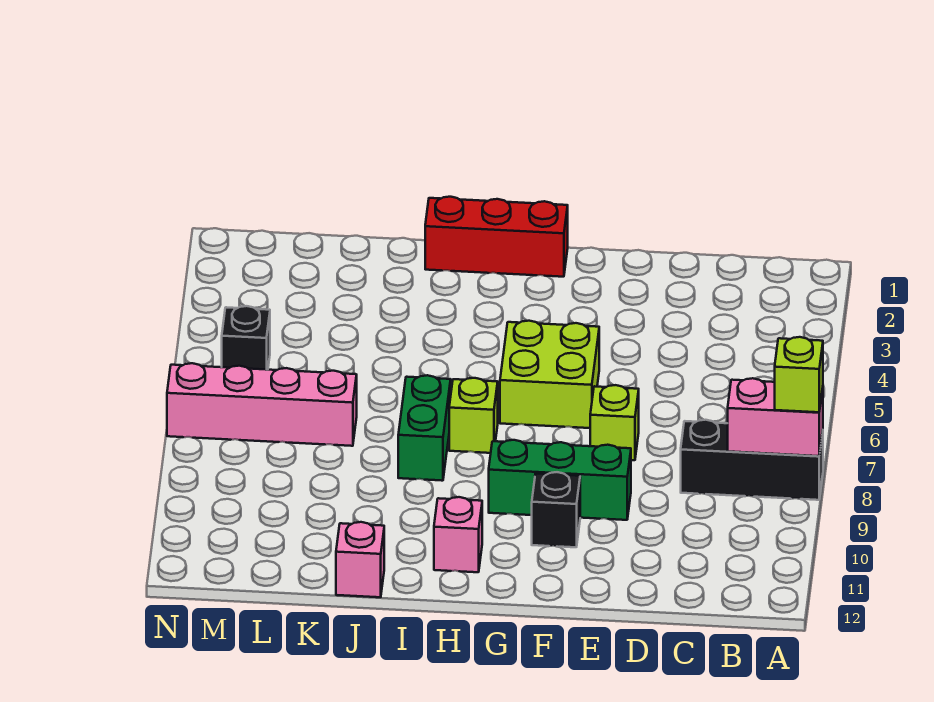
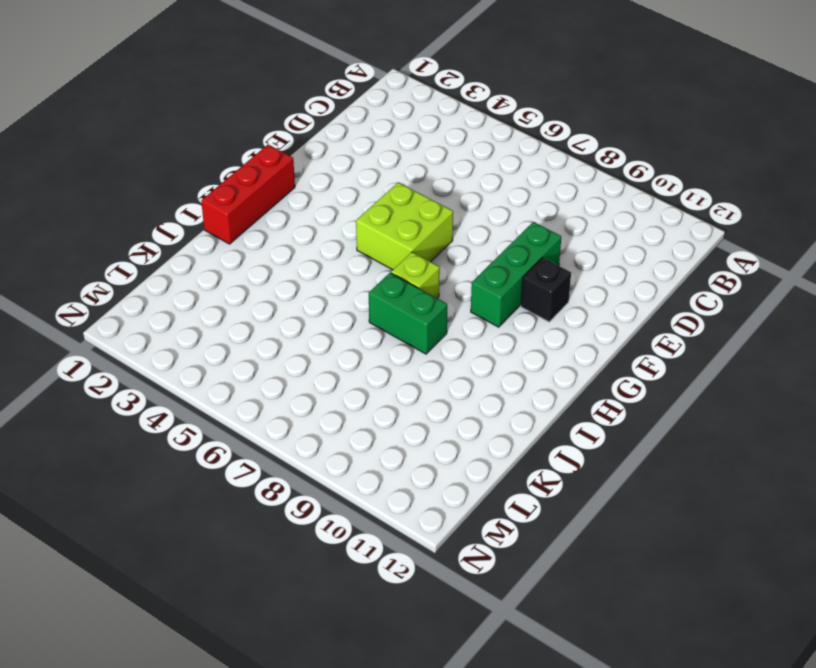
none -> black brick A8:C8 level 1
none -> lime brick E7 level 1
none -> pink brick H11 level 1

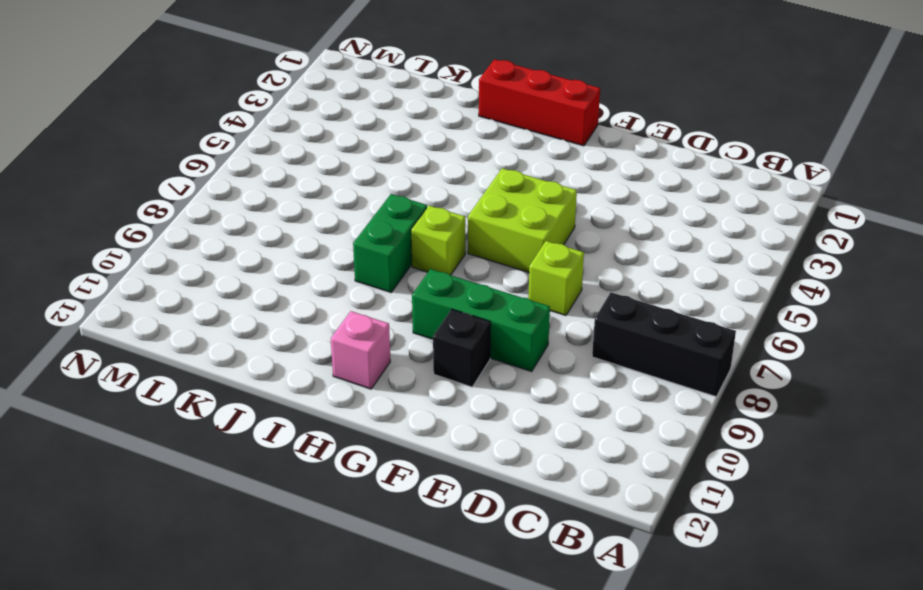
none -> pink brick J12 level 1
none -> pink brick K7:N7 level 1
none -> black brick M5 level 1

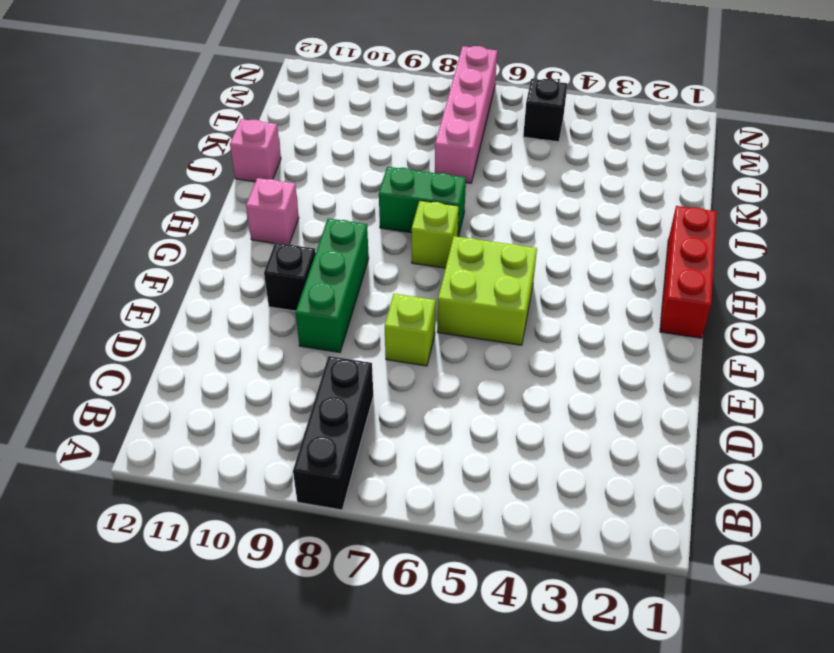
none -> pink brick A8:B8 level 2
none -> lime brick A8 level 3

